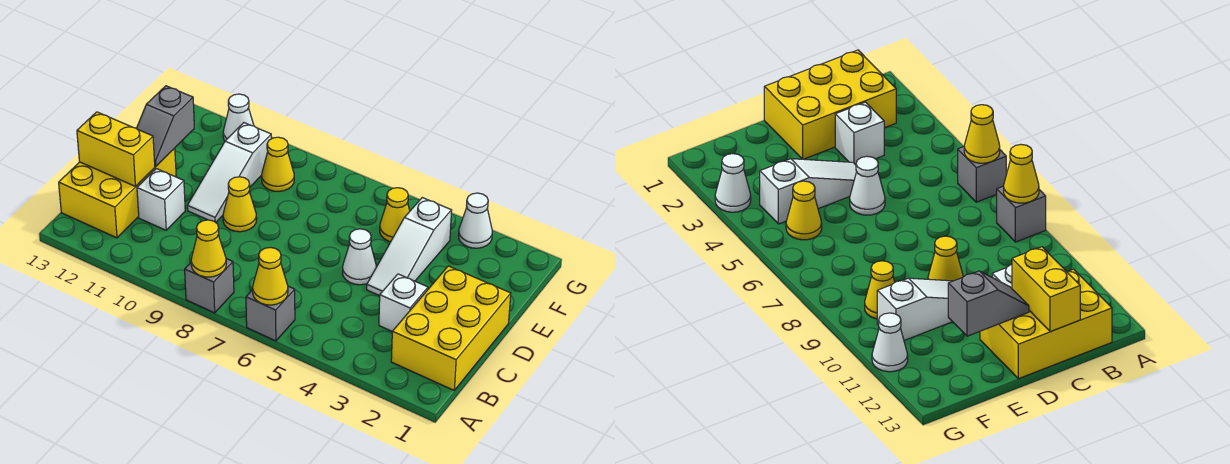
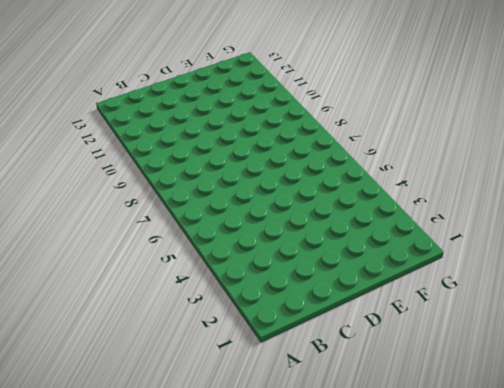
none -> grey brick A6 level 1
none -> grey brick A8 level 1
none -> yellow brick B1:D2 level 1

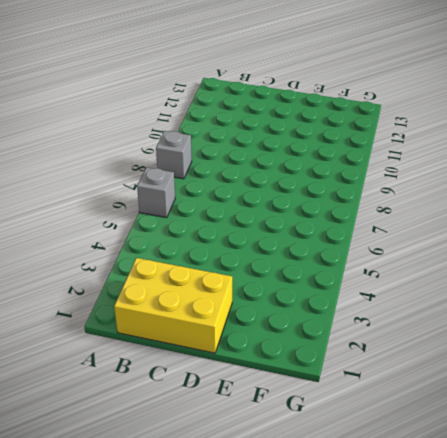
none -> yellow brick B12:D13 level 1
none -> white brick C3 level 1
none -> white brick C11 level 1

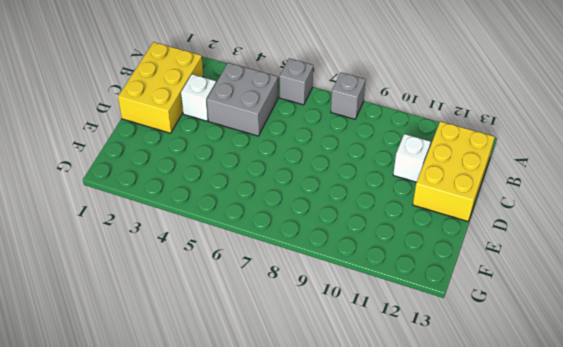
grey brick B4:C5 level 1 -> none
none -> white slope D4:F4 level 1 top F
none -> white cone D5 level 1
none -> yellow cone D9 level 1

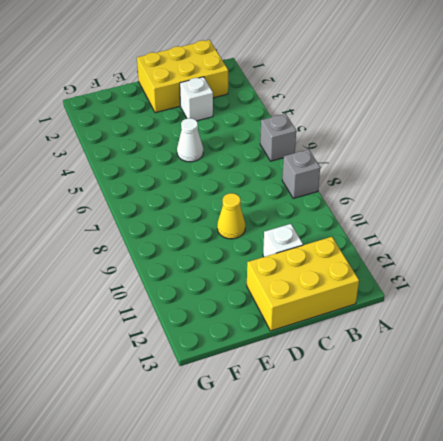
none -> white slope D4:F4 level 1 top F
none -> white slope D10:F10 level 1 top F
none -> yellow cone F5 level 1

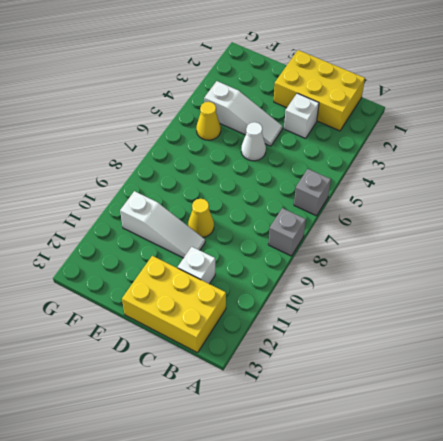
none -> yellow cone F9 level 1
none -> white cone G3 level 1
none -> white cone G11 level 1

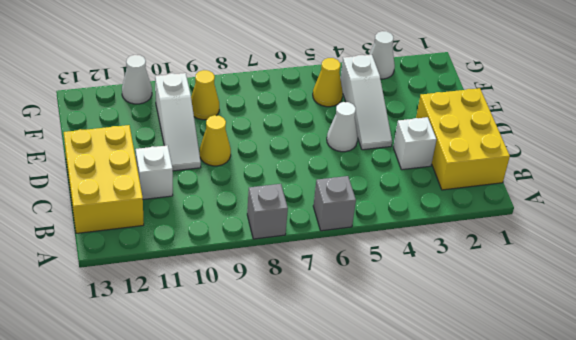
none -> yellow cone A6 level 2
none -> yellow cone A8 level 2
none -> yellow brick C12:C13 level 2

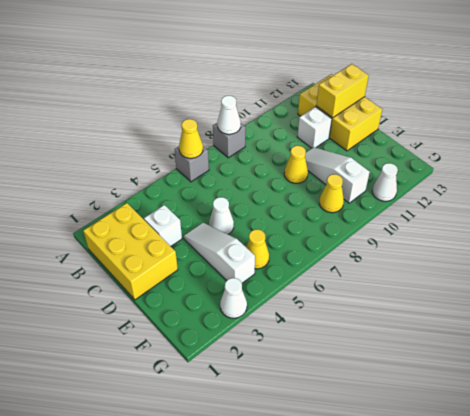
white cone A8 level 2 -> yellow cone A8 level 2
none -> grey slope D12:E12 level 2 top E

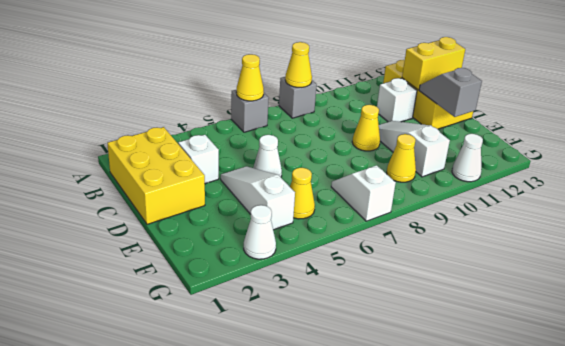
white slope F7:G7 level 1 top G -> none

